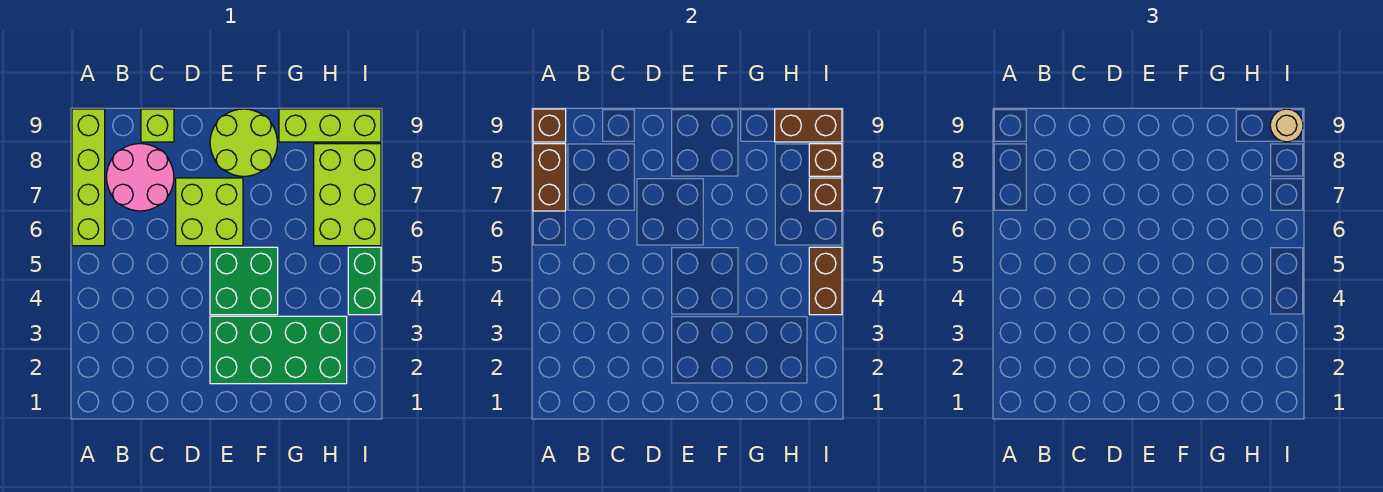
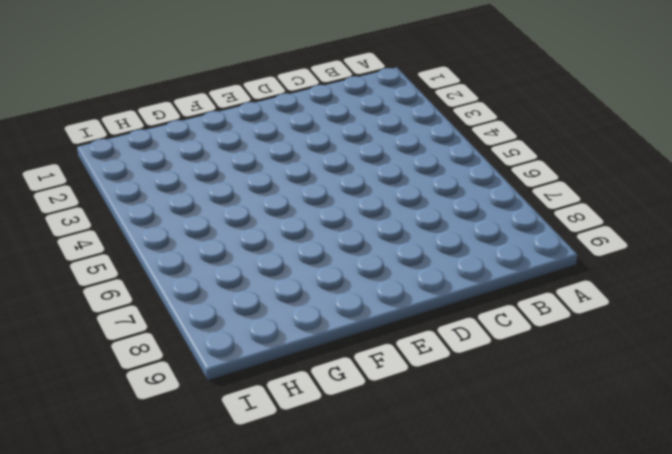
none -> lime brick A6:A9 level 1
none -> pink round brick B7:C8 level 1
none -> lime brick C9 level 1

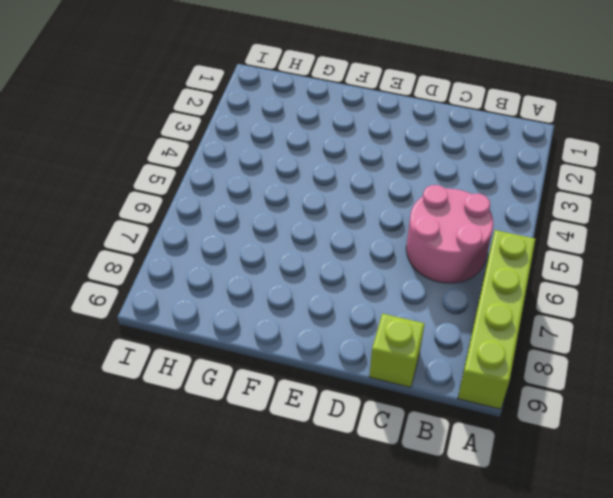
pink round brick B5:C6 level 1 -> pink round brick B7:C8 level 1
none -> lime brick D6:E7 level 1
none -> green brick E2:H3 level 1
none -> green brick E4:F5 level 1

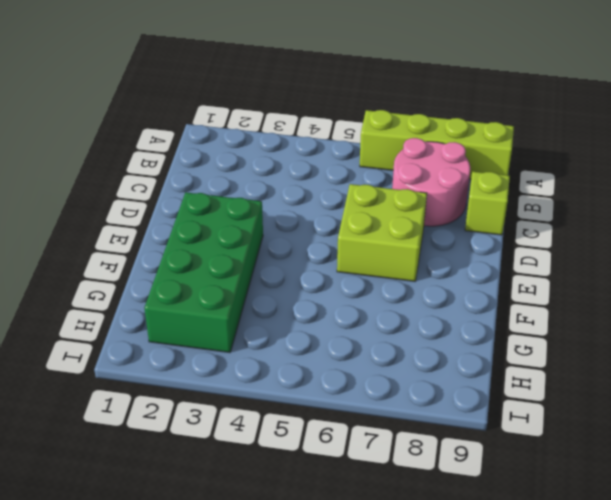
none -> green brick E4:F5 level 1
none -> lime round brick E8:F9 level 1
none -> lime brick G9:I9 level 1

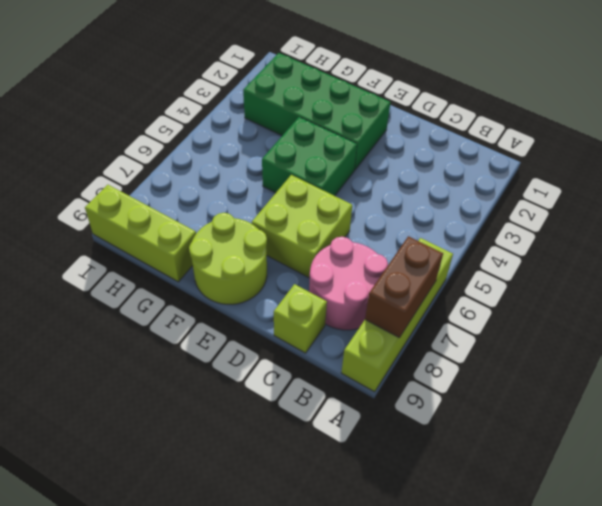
none -> lime brick H6:I8 level 1
none -> green brick I4:I5 level 1
none -> brown brick A9 level 2

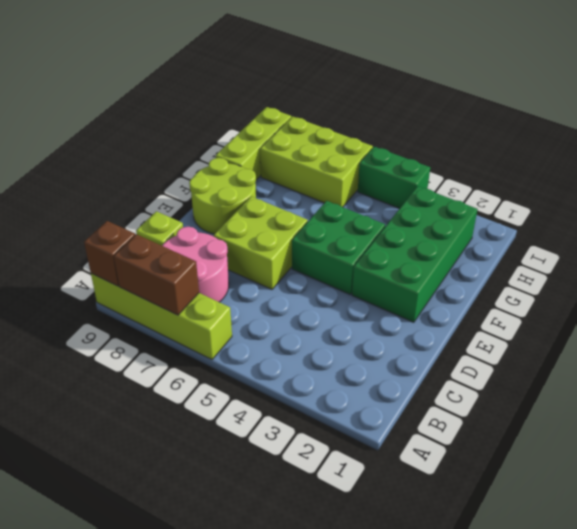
none -> brown brick H9:I9 level 2
none -> brown brick I4:I5 level 2
none -> brown brick I7 level 2

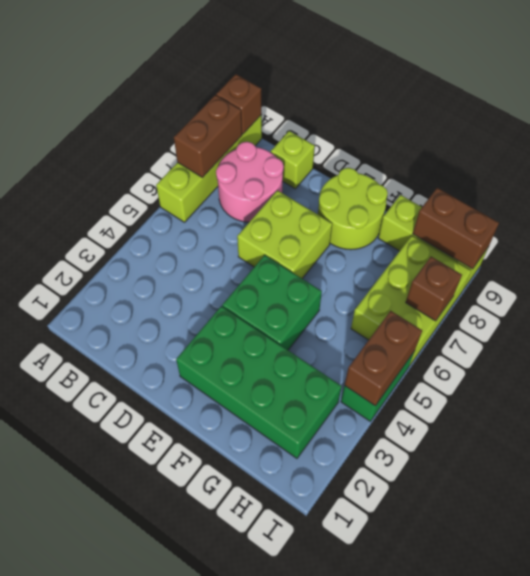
none -> brown brick I8 level 2
none -> tan round brick I9 level 3

